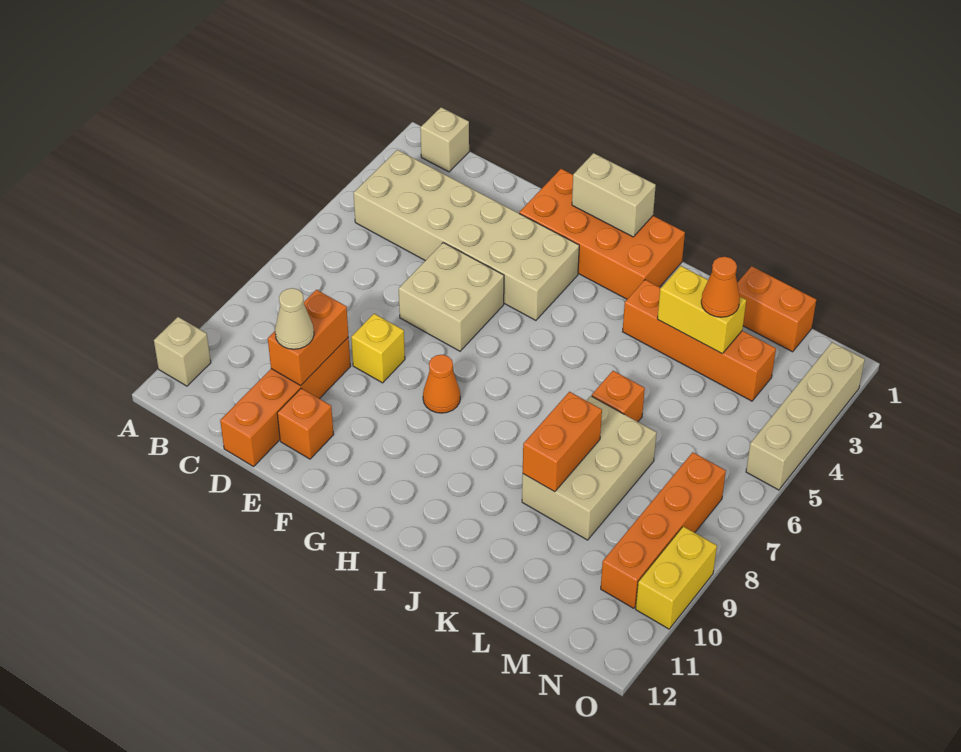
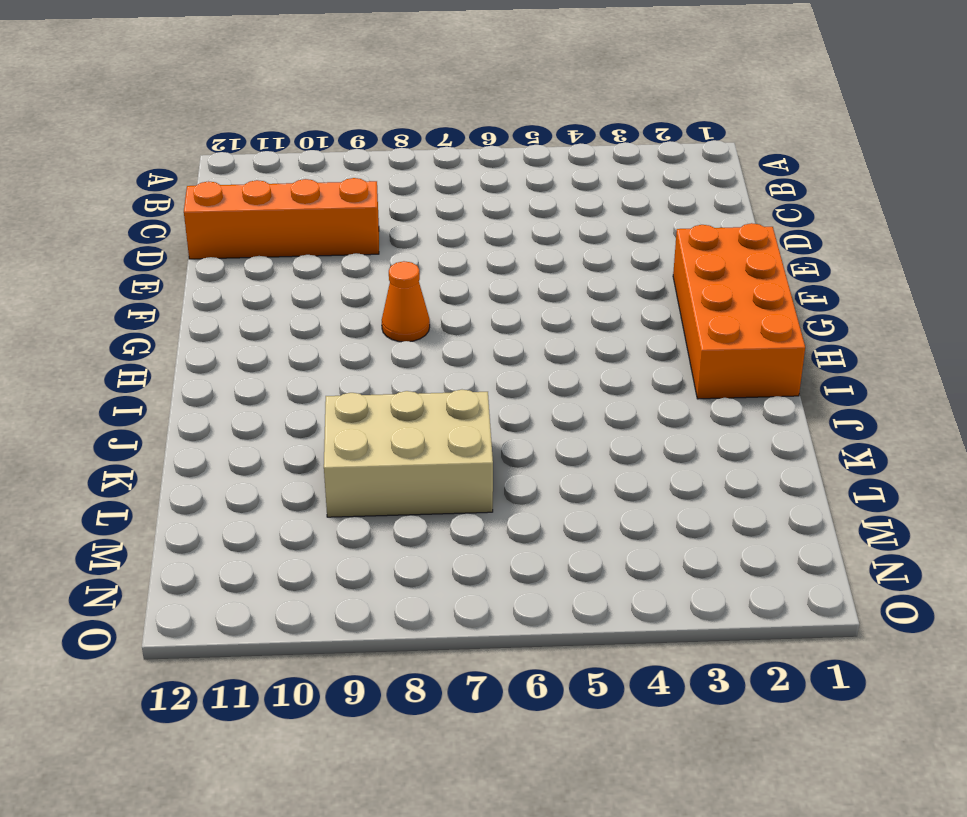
none -> tan brick A11 level 1
none -> tan brick B1 level 1
none -> tan brick B3:G4 level 1

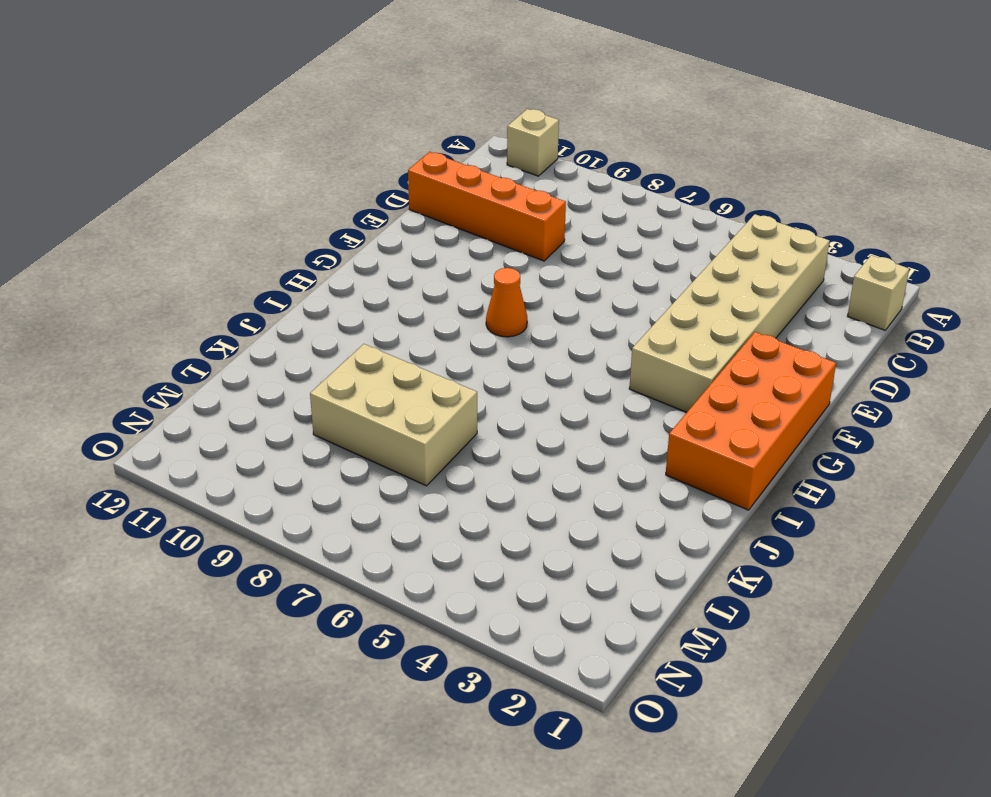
none -> tan brick E5:F6 level 1
none -> yellow brick E8 level 1
none -> orange brick E11 level 1

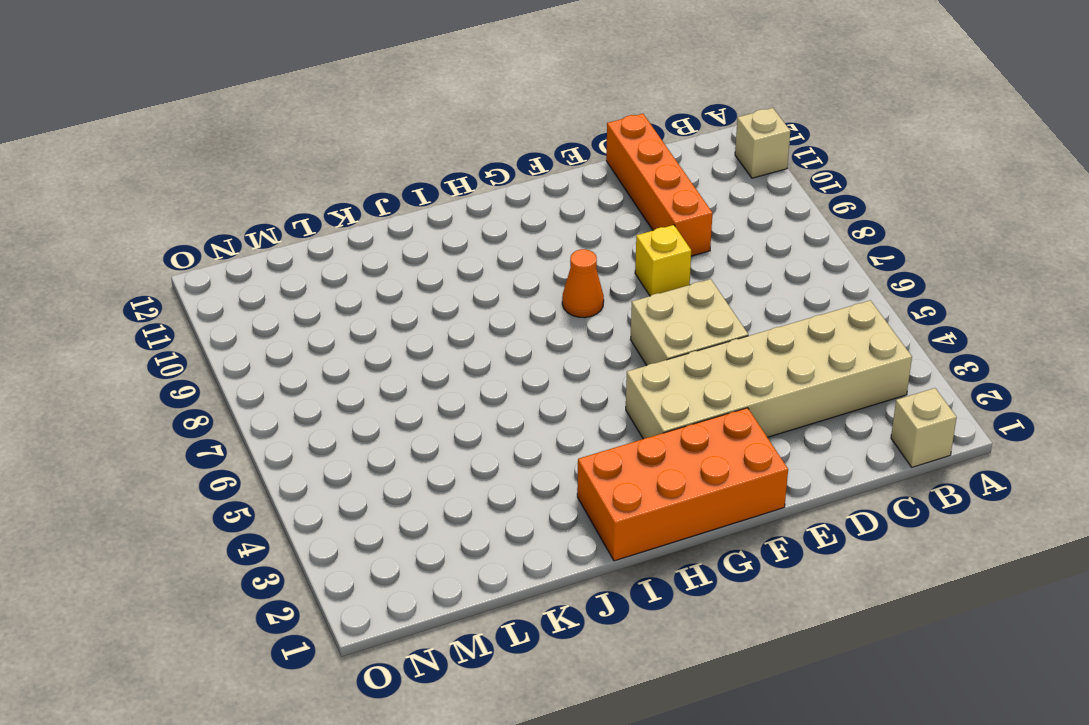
none -> orange brick E11 level 1
none -> orange brick J3:M3 level 1
none -> orange brick K6 level 1

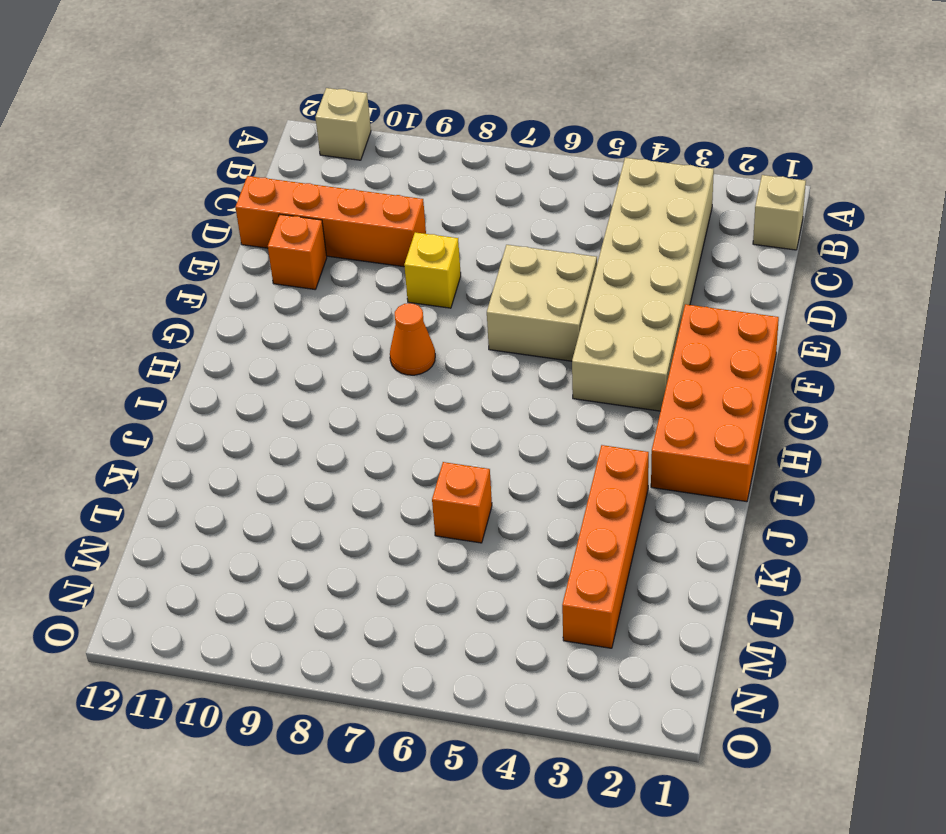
none -> tan brick K7:L9 level 1
none -> orange brick L1:M1 level 1
none -> orange brick N7:N10 level 1

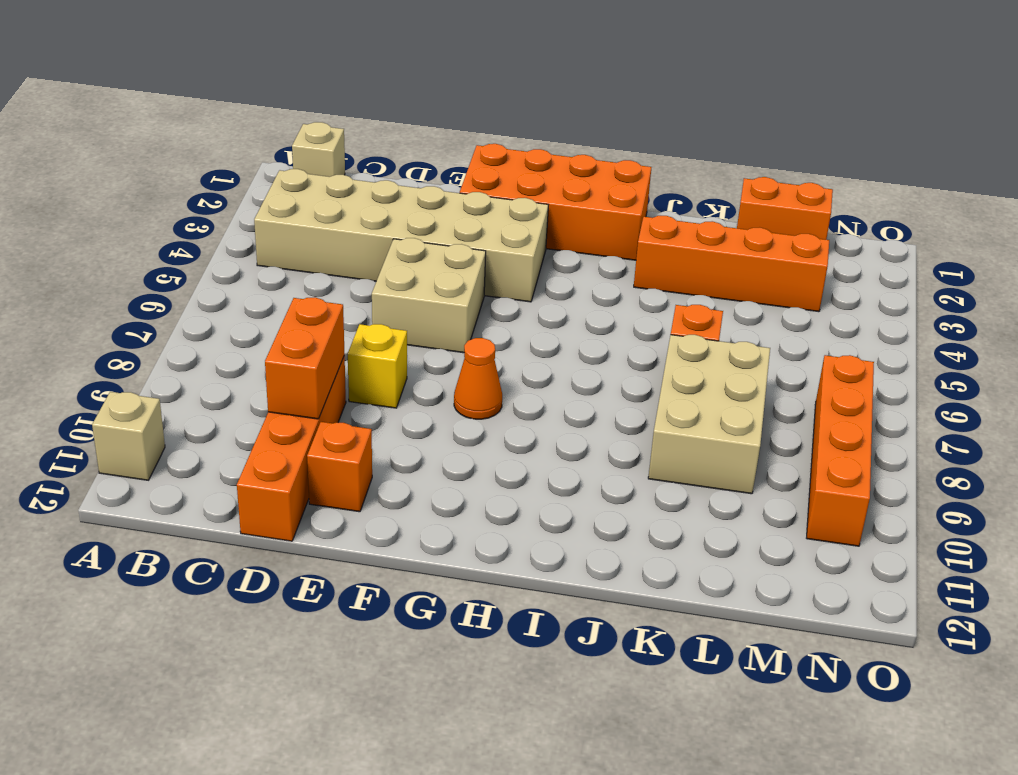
none -> tan brick O2:O5 level 1
none -> yellow brick O9:O10 level 1
none -> tan brick G1:H1 level 2

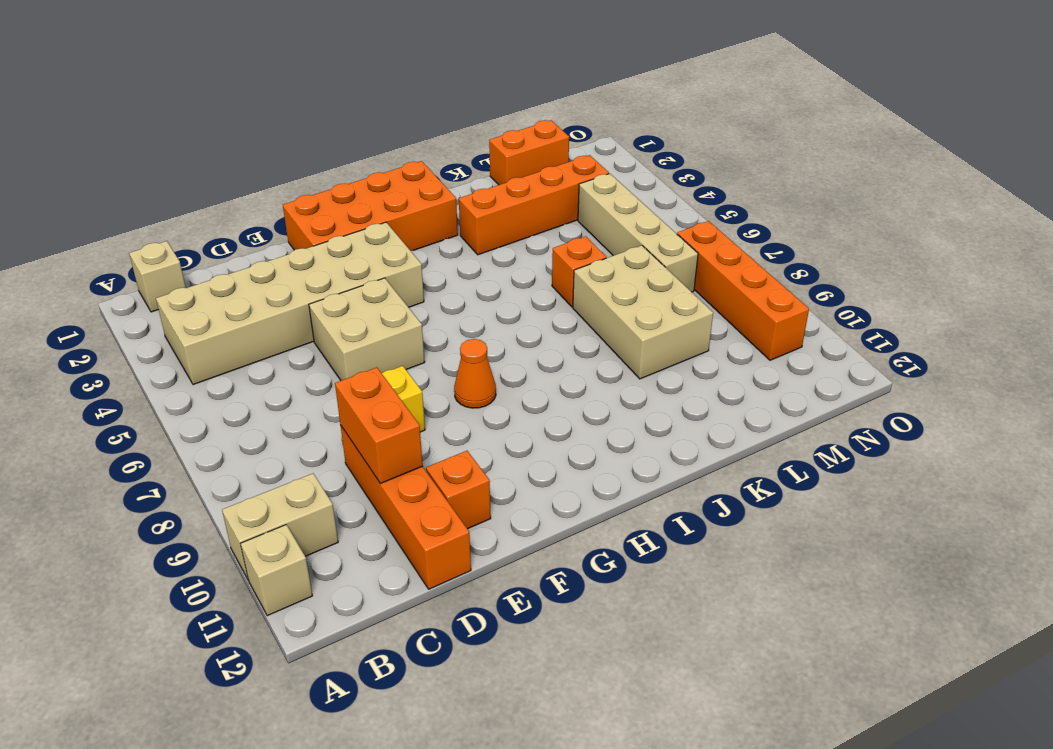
tan brick A10:B10 level 1 -> tan brick G1:H1 level 2
tan brick M4:M7 level 1 -> tan brick O2:O5 level 1
none -> yellow brick O9:O10 level 1
none -> yellow brick K3:L3 level 2
none -> orange brick K8:K9 level 2

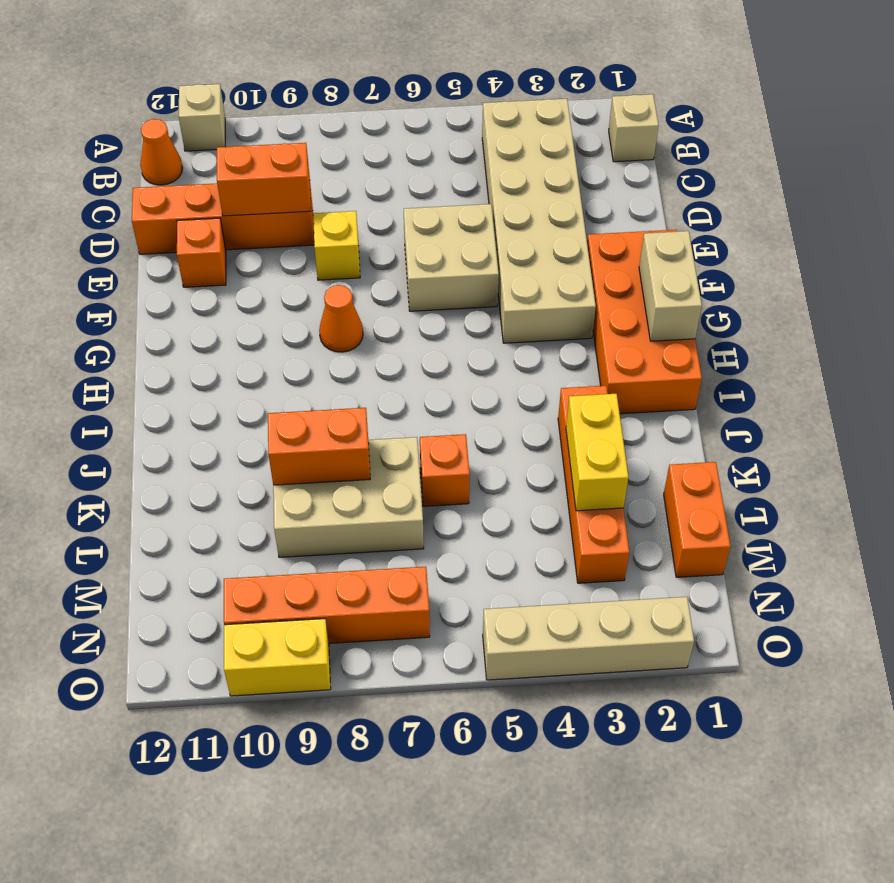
orange cone B12 level 1 -> orange cone L3 level 3
none -> tan cone D10 level 3

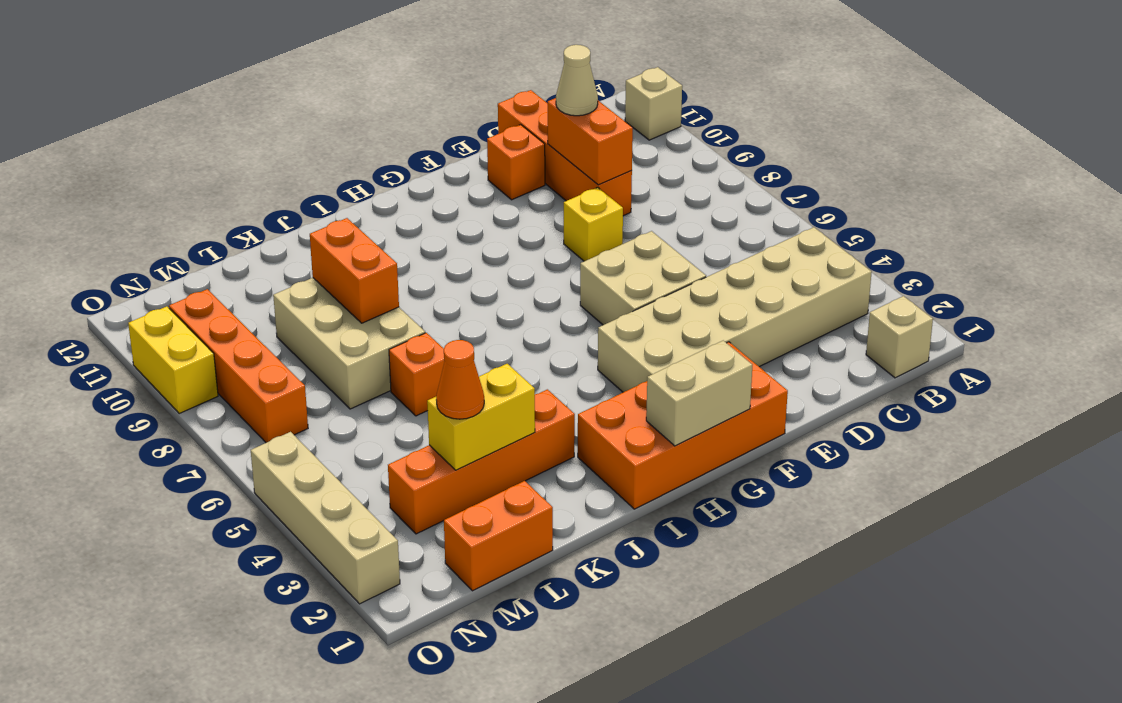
none -> orange cone G8 level 1

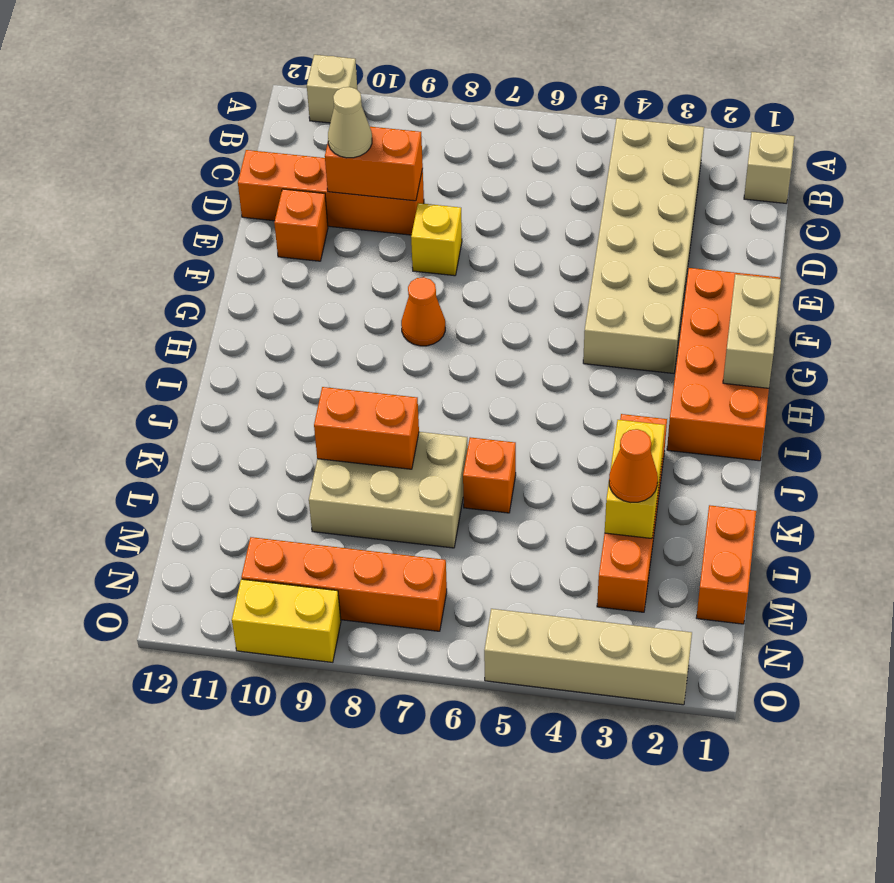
none -> tan brick E5:F6 level 1

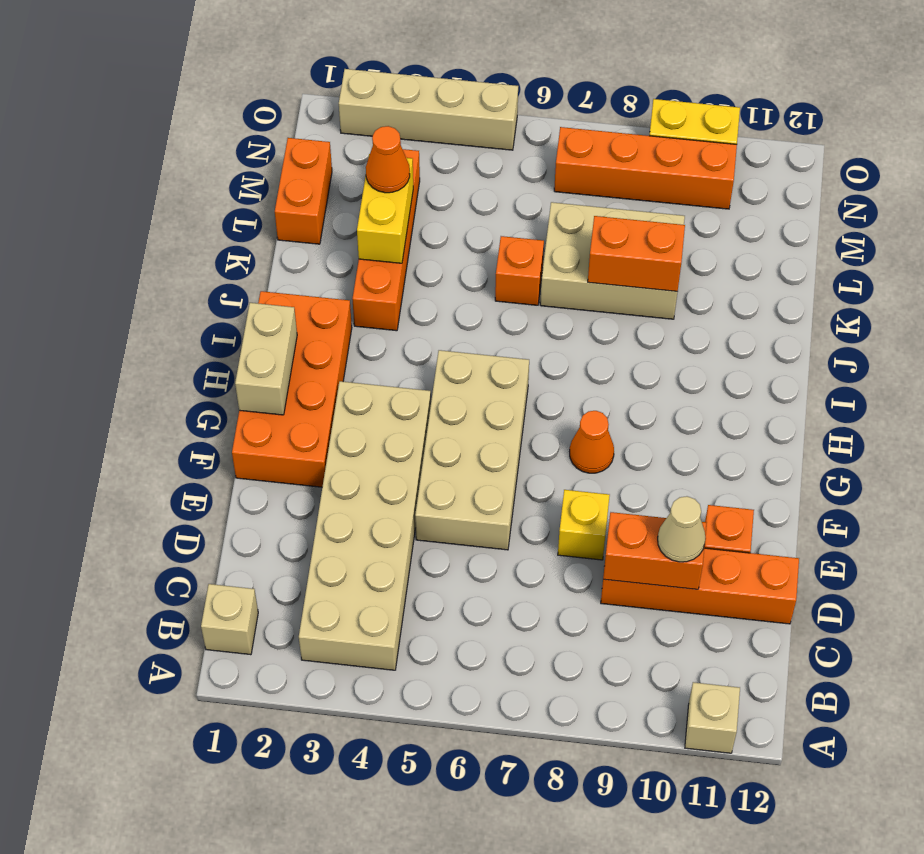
tan brick E5:H6 level 1 -> tan brick E5:F6 level 1

